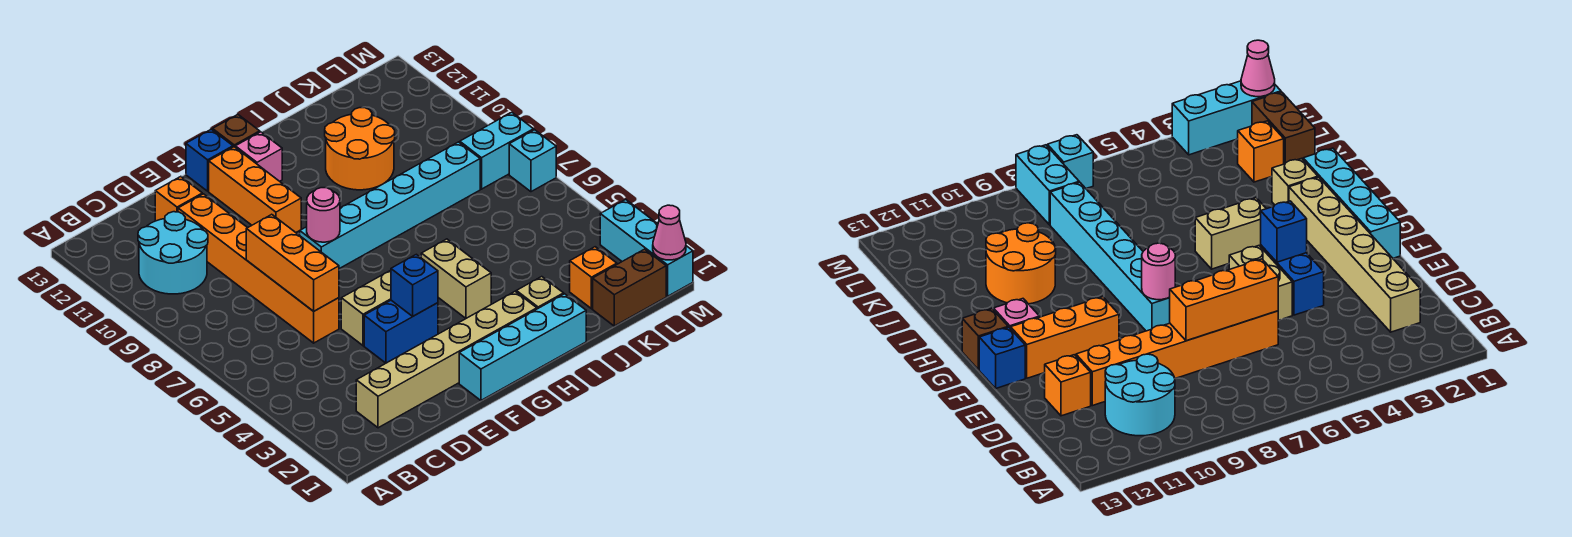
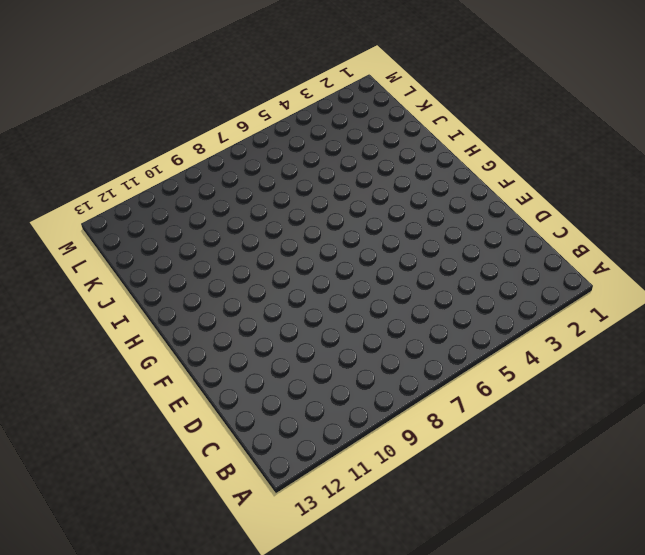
none -> cyan round brick B10:C11 level 1
none -> tan brick C2:H2 level 1
none -> orange brick D6:D11 level 1

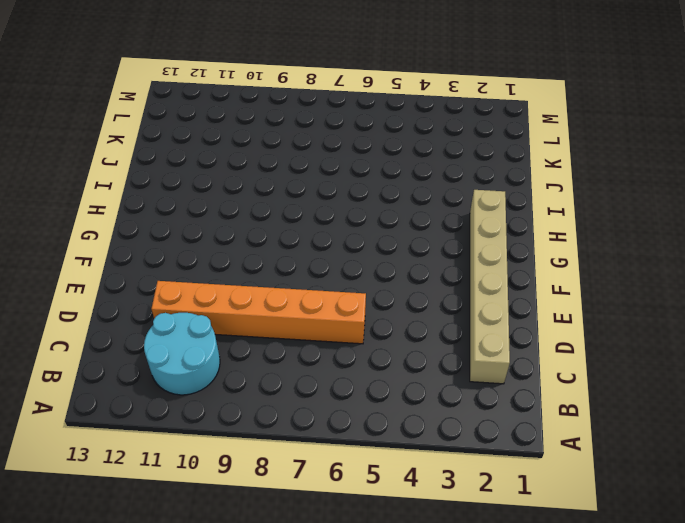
none -> orange brick D12 level 1
none -> blue brick E4:F4 level 1
none -> tan brick E5:F5 level 1

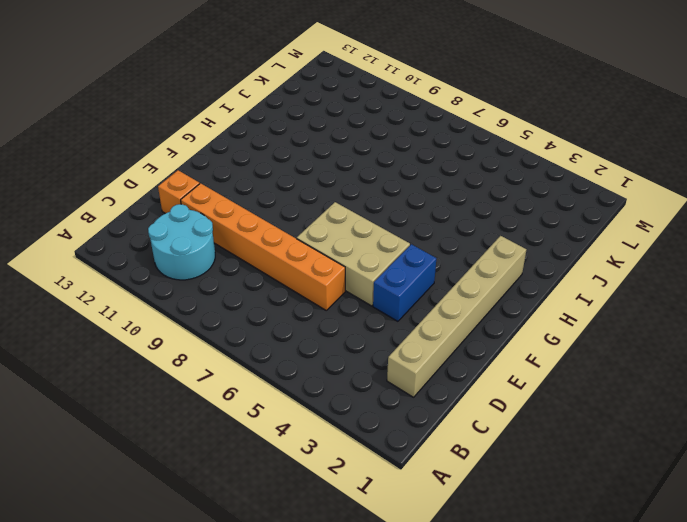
tan brick E5:F7 level 1 -> tan brick E5:F5 level 1
none -> cyan brick F1:I1 level 1
none -> cyan brick F8:K8 level 1
none -> orange brick F10:F12 level 1

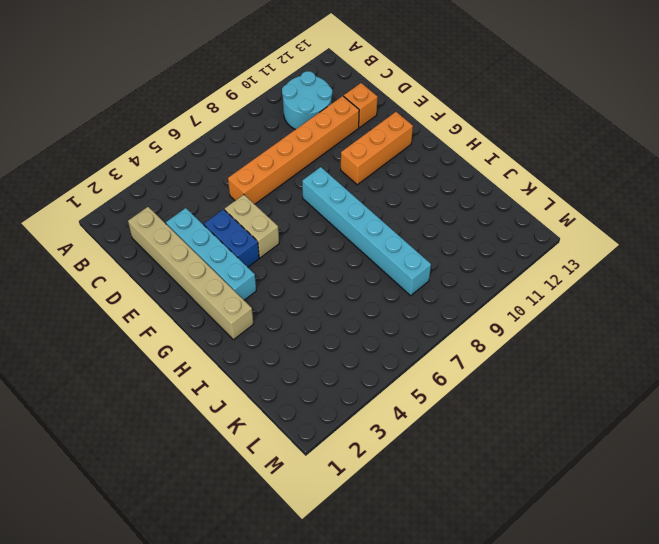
cyan brick D3:G3 level 1 -> cyan brick F1:I1 level 1
none -> blue brick F13 level 1
none -> pink brick G12 level 1
none -> brown brick G13 level 1

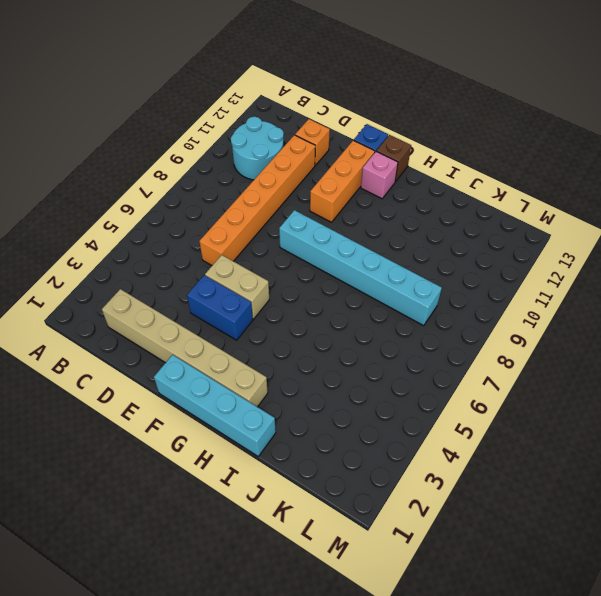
none -> tan brick H4:H5 level 1
none -> tan brick I2 level 1
none -> orange round brick I10:J11 level 1

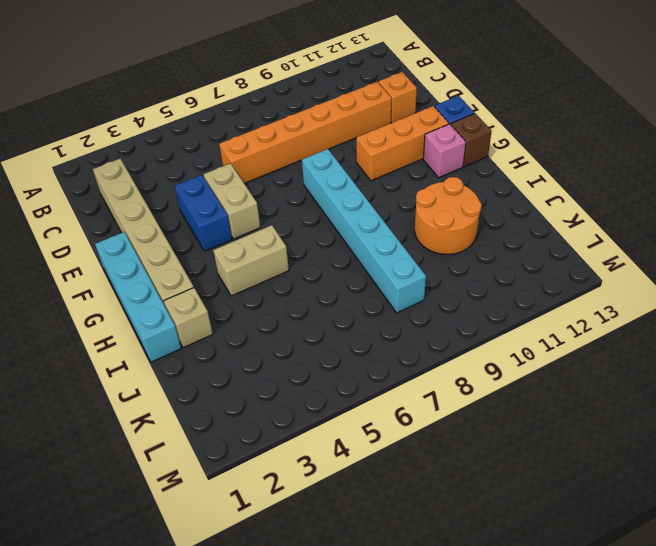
none -> cyan round brick B10:C11 level 1
none -> brown brick K1:L1 level 1
none -> orange brick K2 level 1

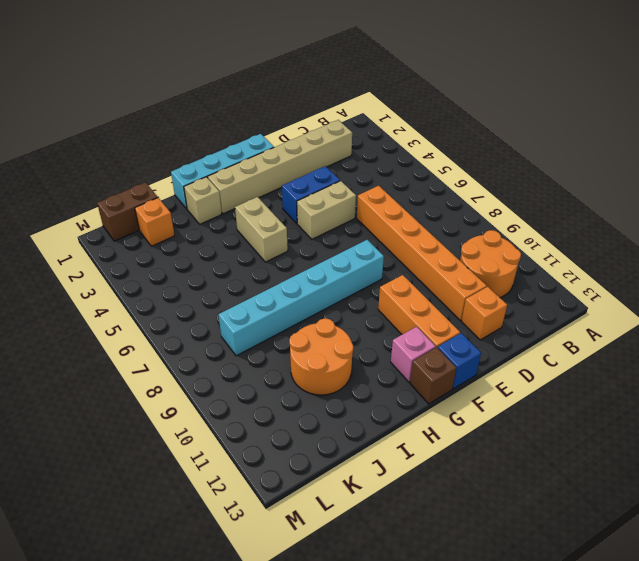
orange round brick B10:C11 level 1 -> cyan round brick B10:C11 level 1
none -> cyan brick L8:M8 level 1
none -> cyan brick M1:M3 level 1
none -> cyan brick M7 level 1

